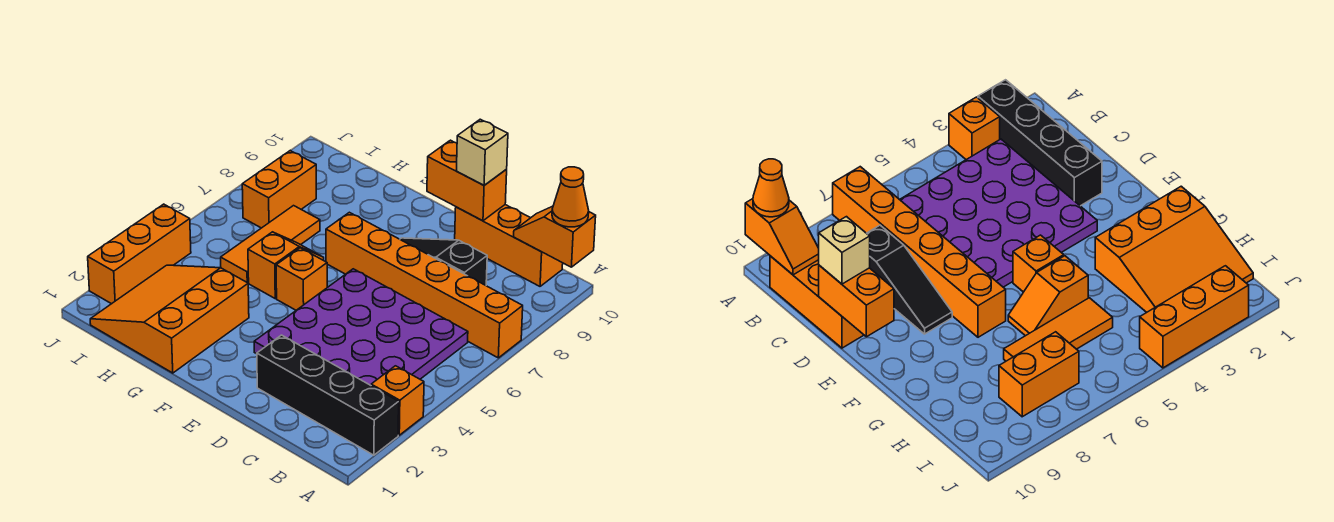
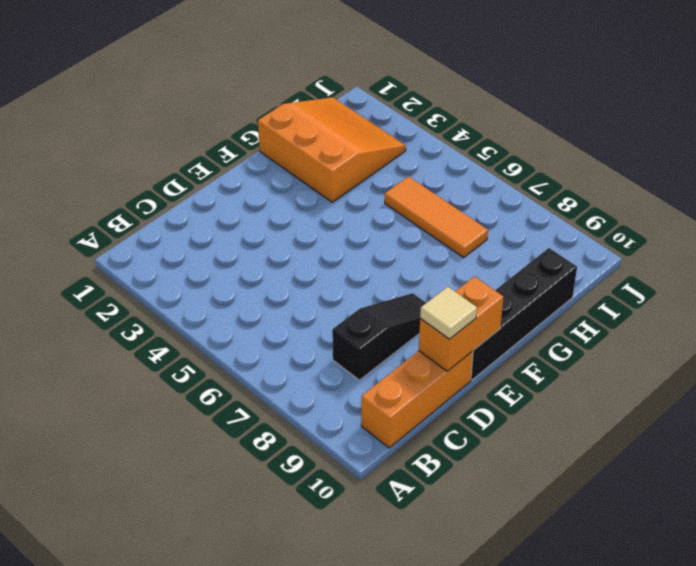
tan tile D10 level 3 -> tan brick D10 level 3
black brick E10:H10 level 1 -> black brick A2:D2 level 1
none -> orange brick A3 level 1
none -> orange brick A7:F7 level 1
none -> purple plate B3:E6 level 1

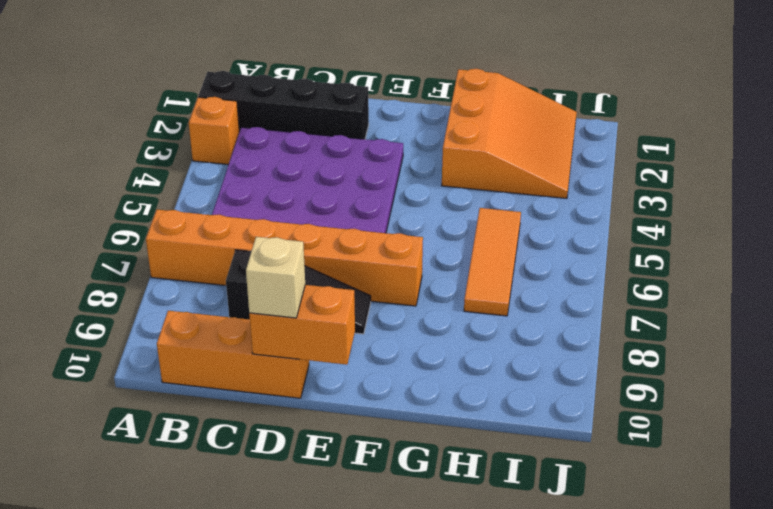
none -> orange brick F5 level 1
none -> orange slope G5:G6 level 1 top 5
none -> orange brick I7:I8 level 1

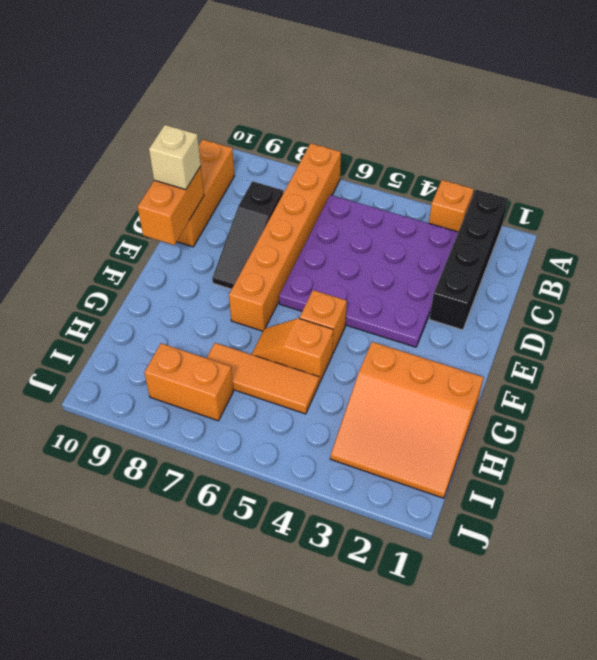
none -> orange brick J2:J4 level 1
none -> orange slope A10:B10 level 2 top A
none -> orange cone A10 level 3

